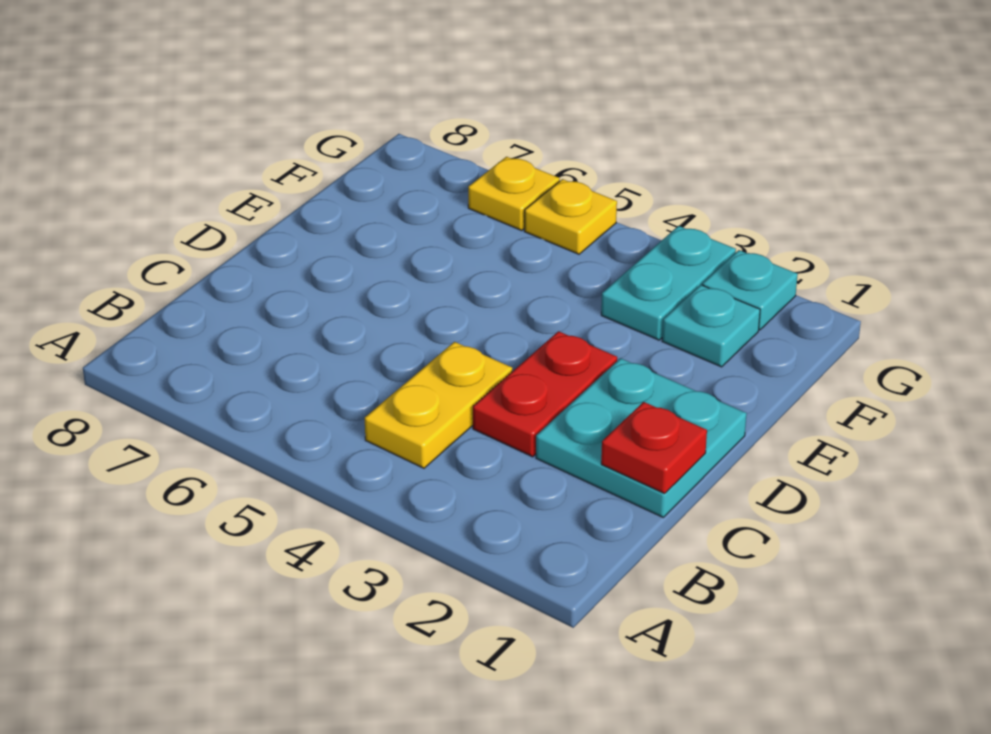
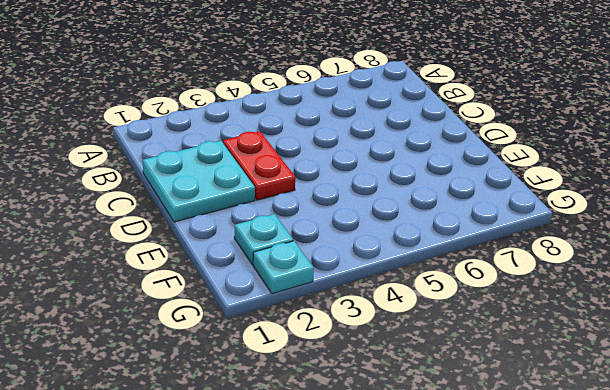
none -> yellow plate B4:C4 level 1
none -> cyan plate F3:G3 level 1

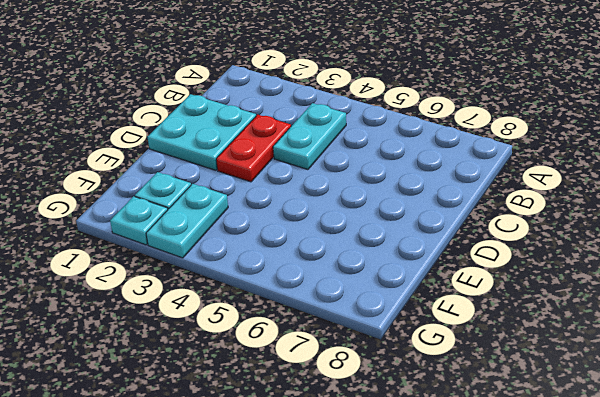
cyan plate B4:C4 level 1 -> yellow plate B4:C4 level 1
none -> yellow plate G5 level 1
none -> yellow plate G6 level 1

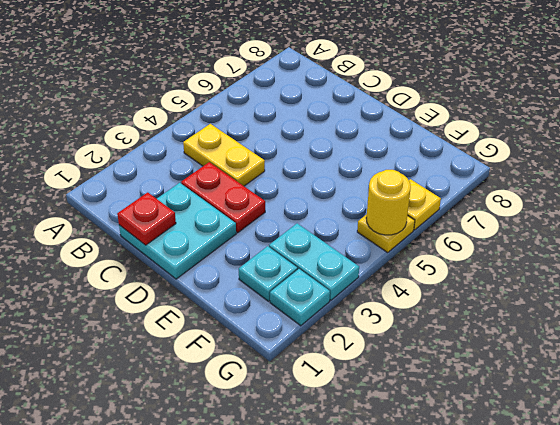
yellow round brick G5 level 2 -> none

